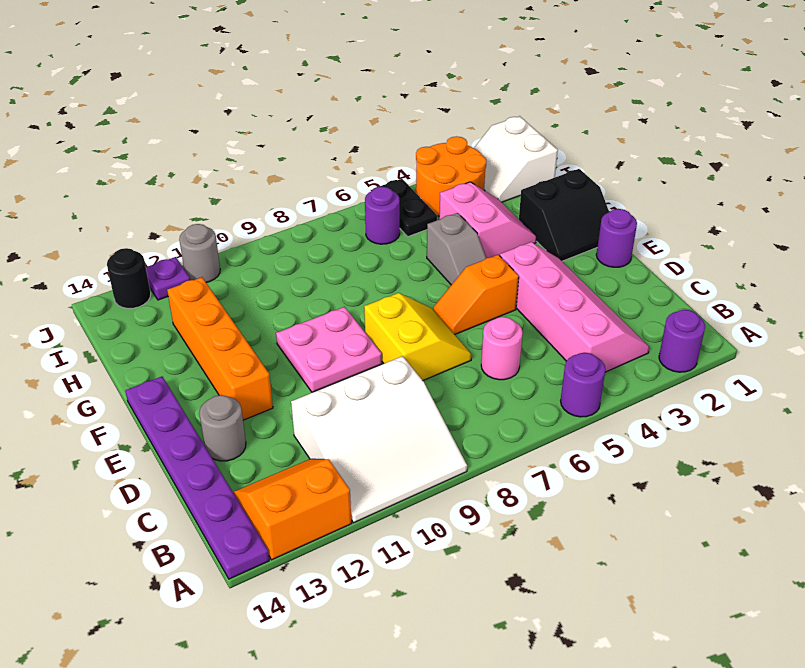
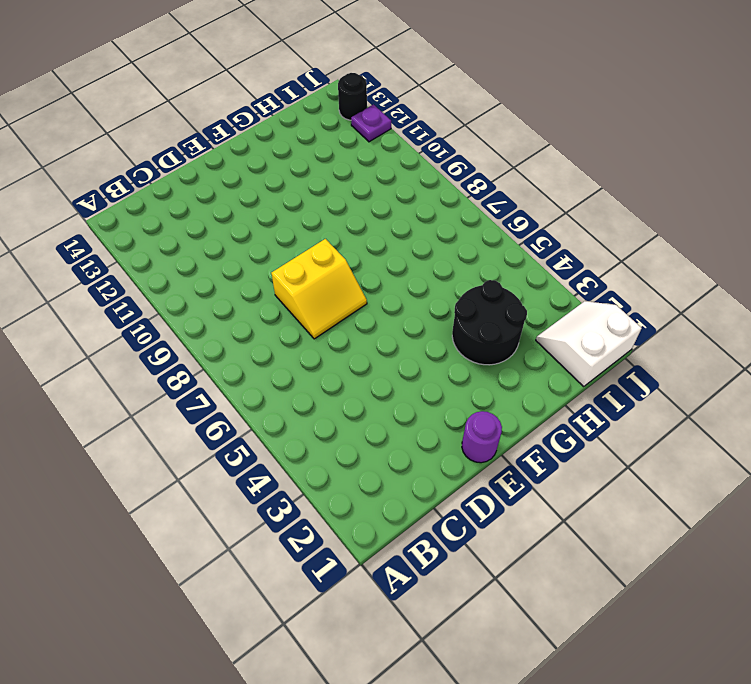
black round brick G3:H4 level 1 -> pink slope G3:H4 level 1 top 4
none -> purple round brick A2 level 1
none -> purple round brick A5 level 1
none -> white slope A9:C11 level 1 top C

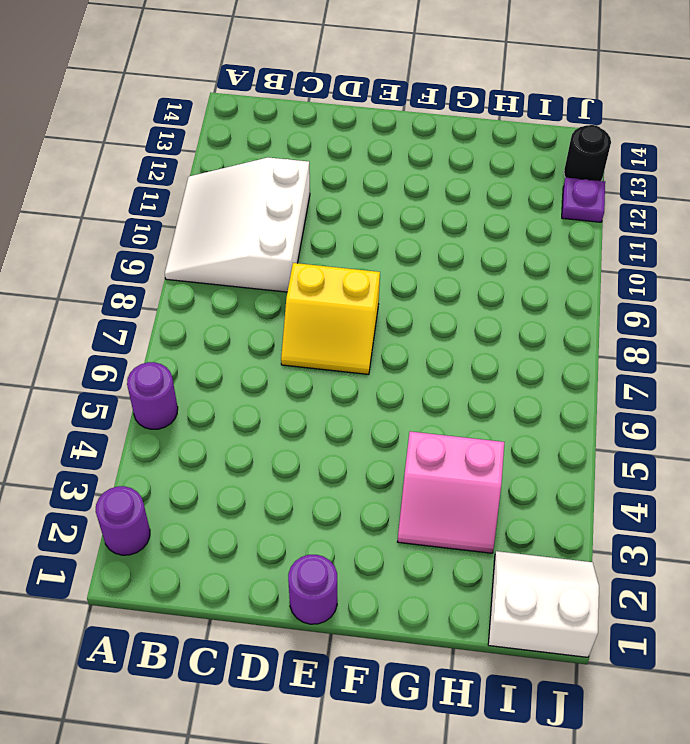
none -> orange slope A12:B13 level 1 top A
none -> purple plate A14:F14 level 1
none -> pink slope B3:E4 level 1 top 4

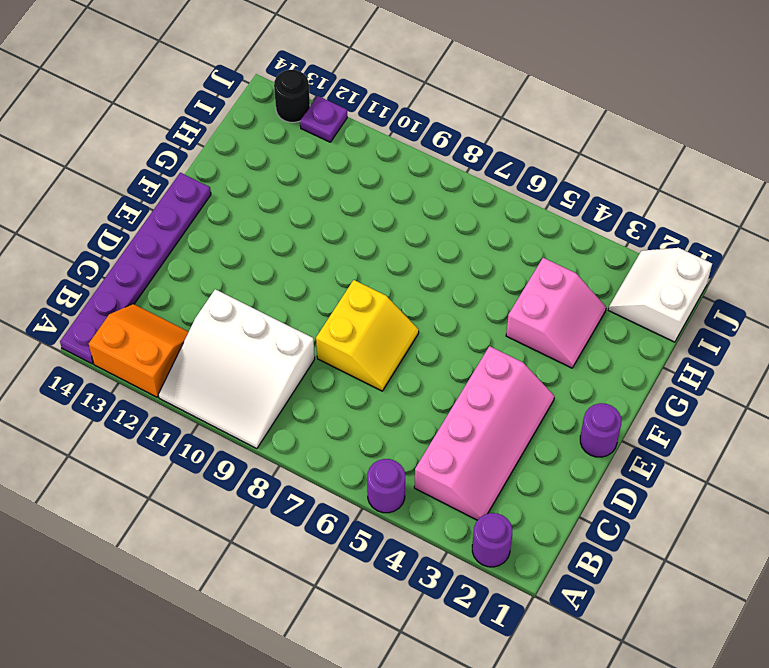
none -> pink round brick C6 level 1
none -> grey round brick D13 level 1
none -> orange slope E5:E6 level 1 top 5

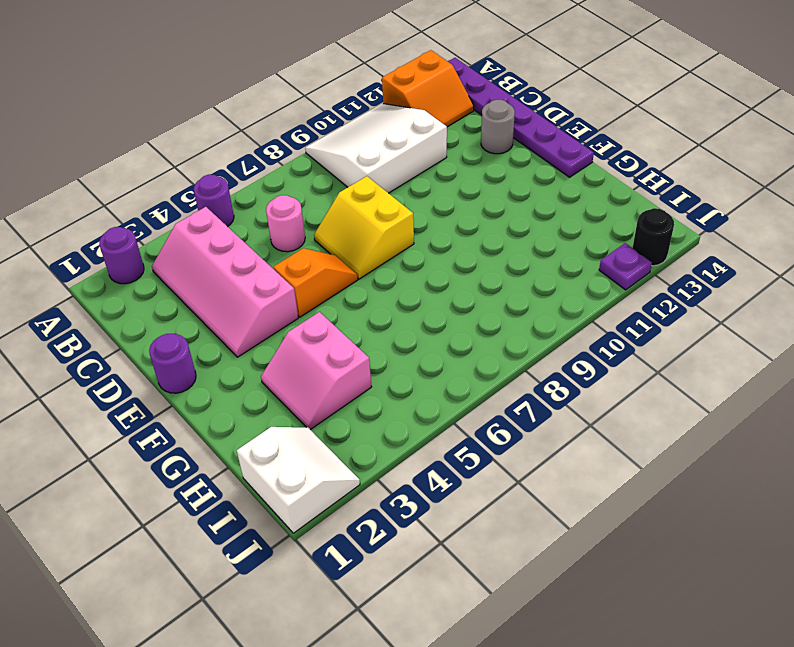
none -> pink plate E9:F10 level 1
none -> orange brick E12:H12 level 1
none -> black slope F1:G2 level 1 top G

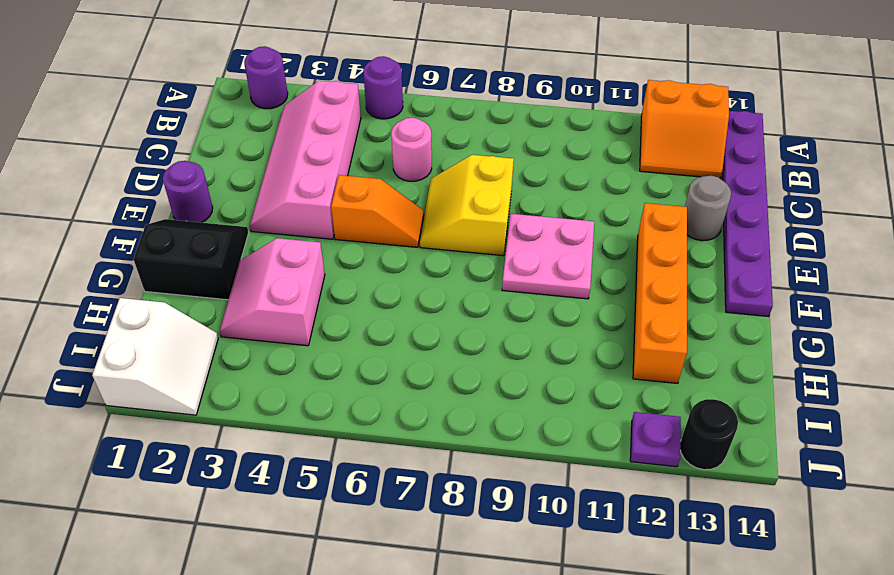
none -> white slope A9:C11 level 1 top C
none -> grey slope F5:G5 level 1 top G
none -> orange round brick I3:J4 level 1

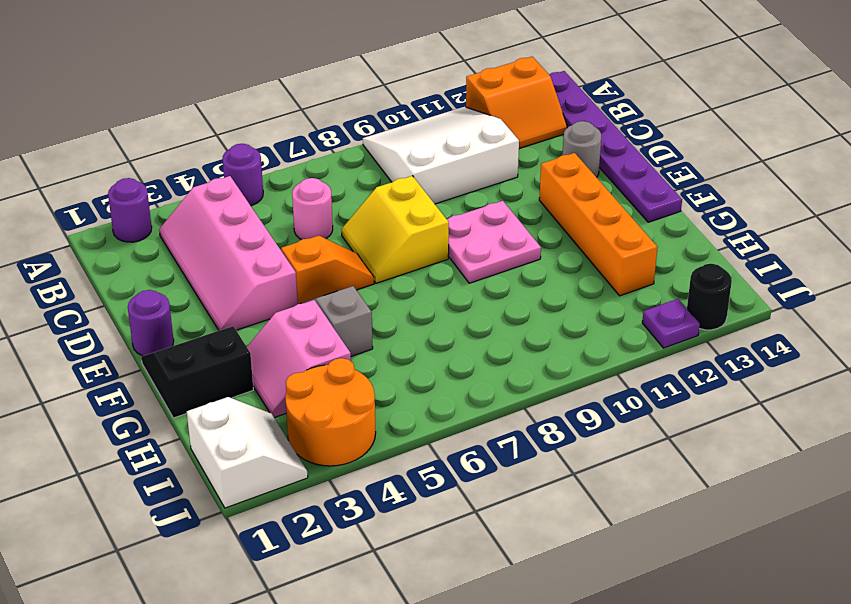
none -> black plate I5:J5 level 1
none -> purple round brick I6 level 1
none -> grey round brick J11 level 1

